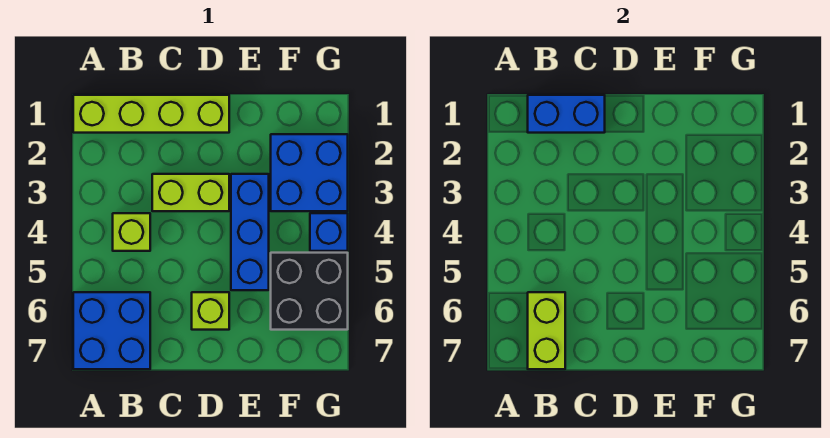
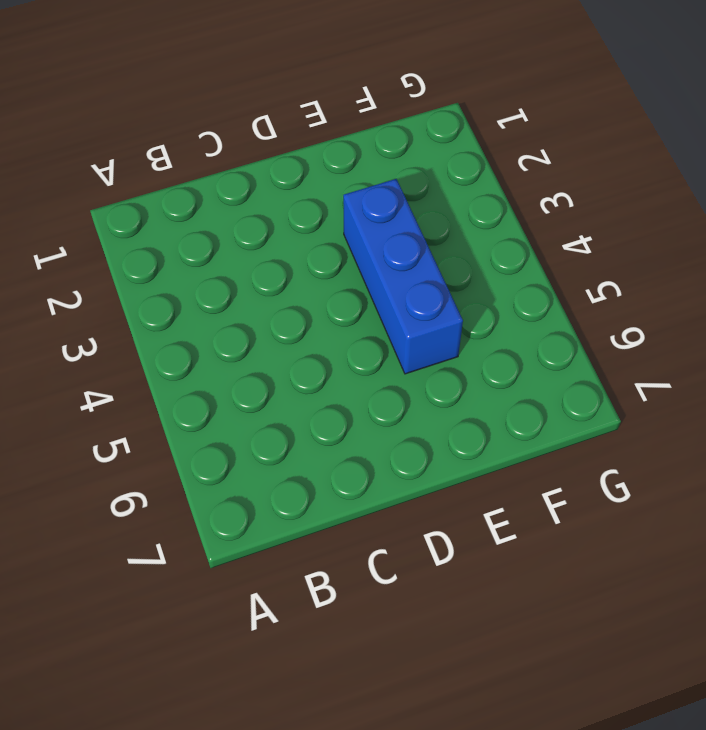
none -> lime brick A1:D1 level 1
none -> blue brick A6:B7 level 1

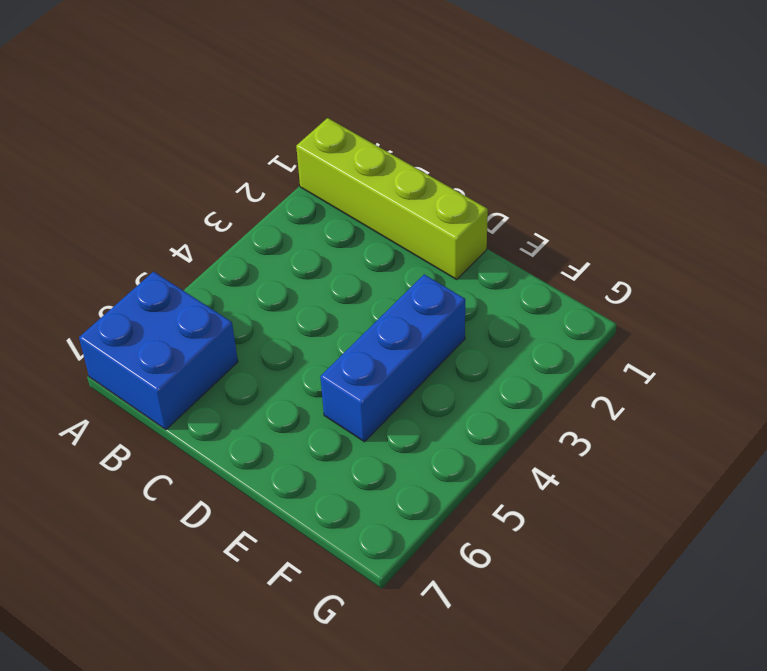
none -> lime brick B4 level 1
none -> lime brick C3:D3 level 1

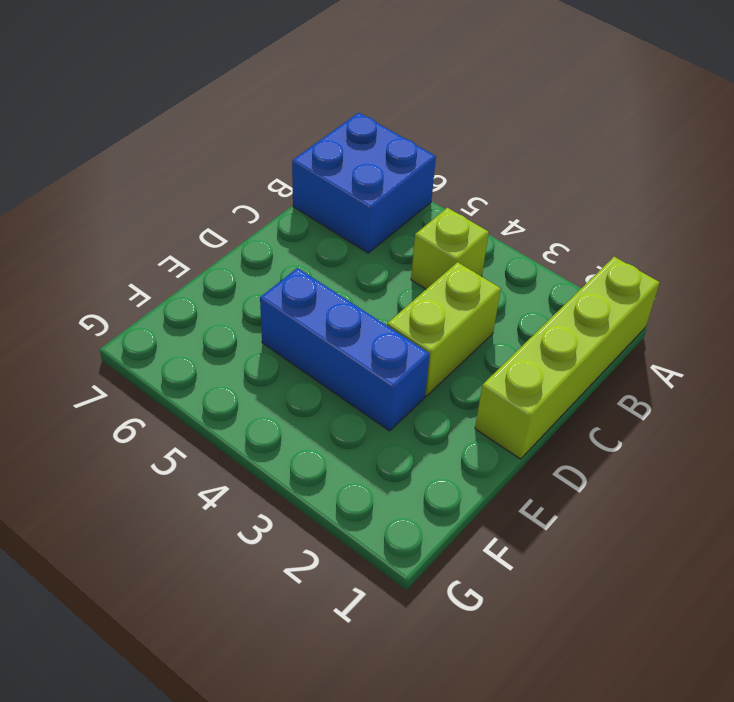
none -> lime brick D6 level 1
none -> blue brick F2:G3 level 1

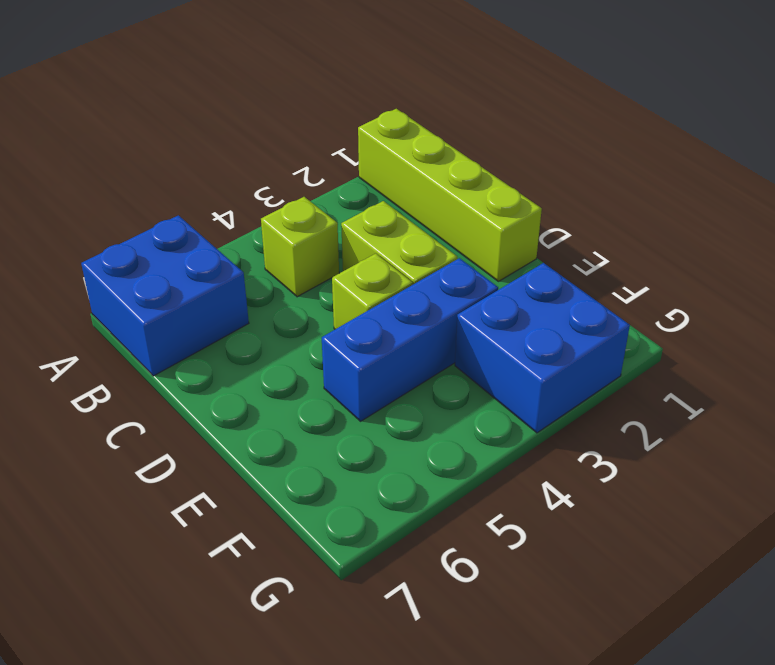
lime brick D4 level 1 -> lime brick D6 level 1
none -> black brick F5:G6 level 1
none -> blue brick G4 level 1

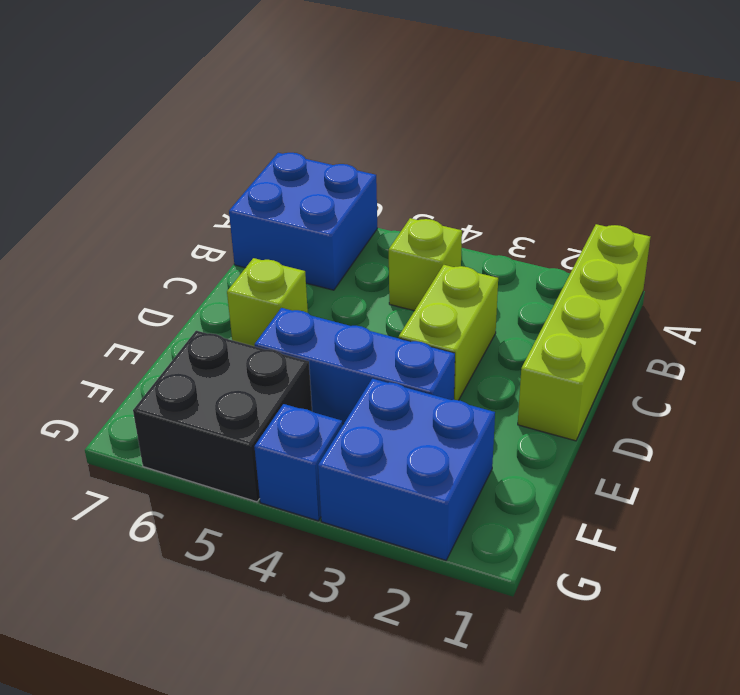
none -> blue brick B1:C1 level 2
none -> lime brick B6:B7 level 2

